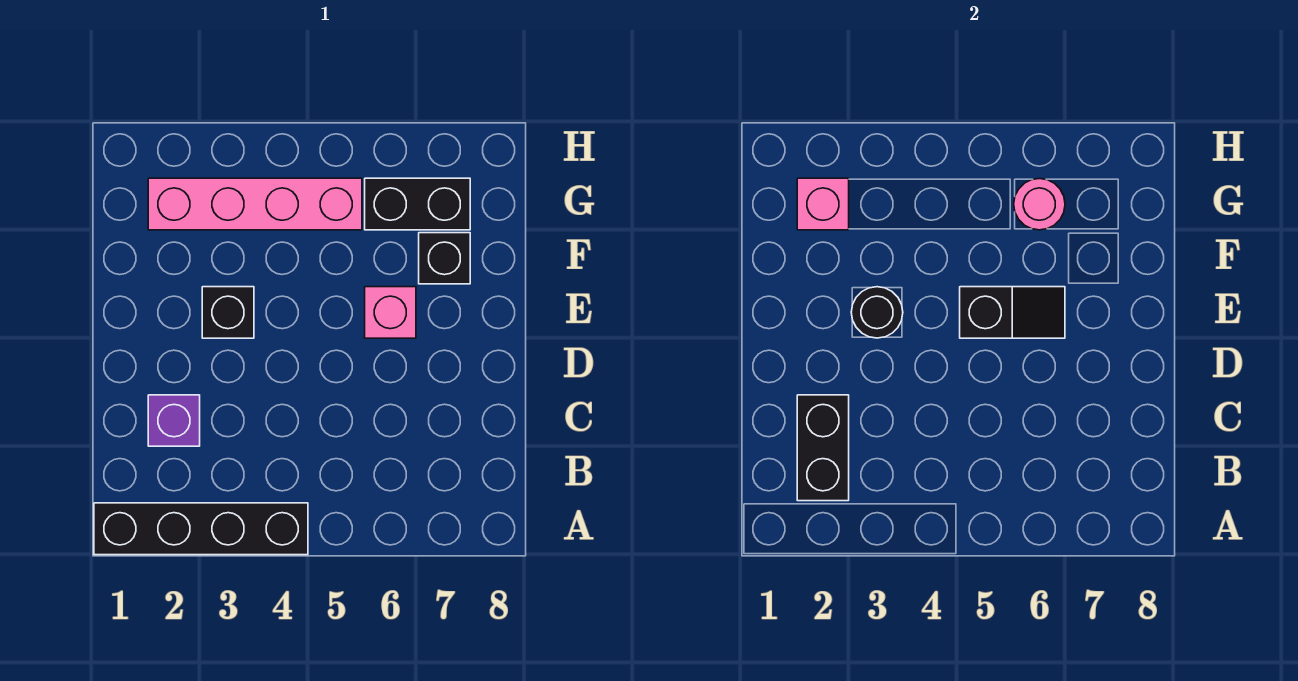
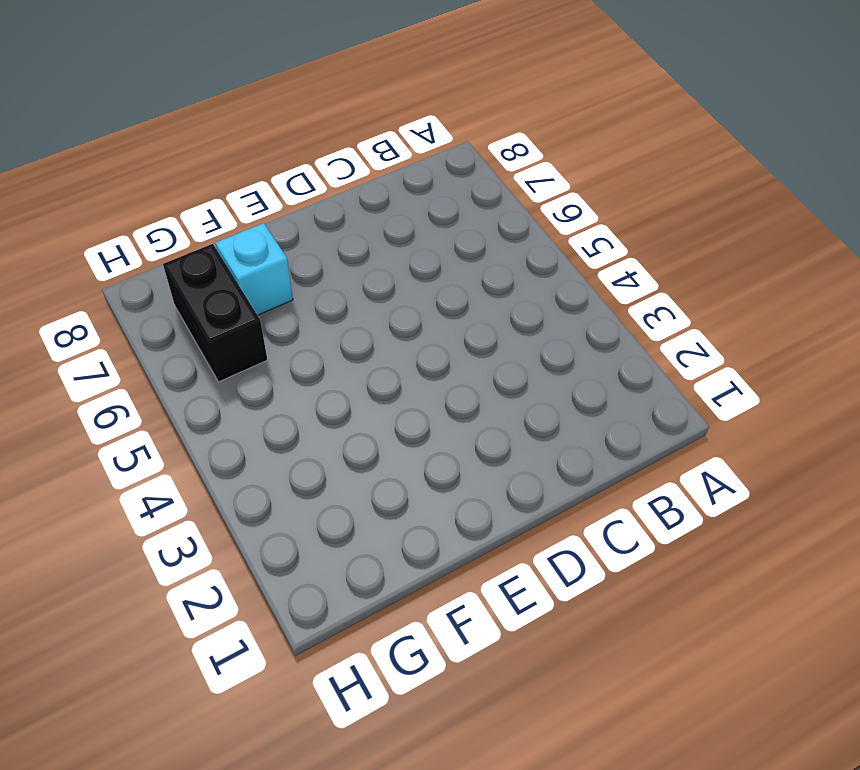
cyan brick F7 level 1 -> black brick F7 level 1
none -> black brick A1:A4 level 1
none -> purple brick C2 level 1
none -> black brick E3 level 1

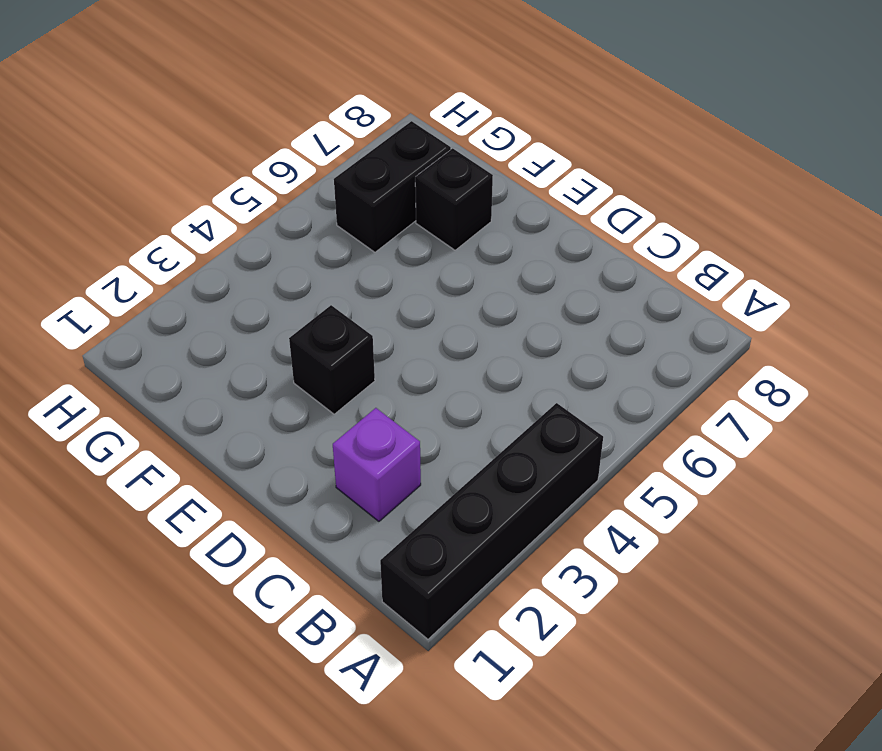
none -> pink brick E6 level 1
none -> pink brick G2:G5 level 1
none -> black brick B2:C2 level 2

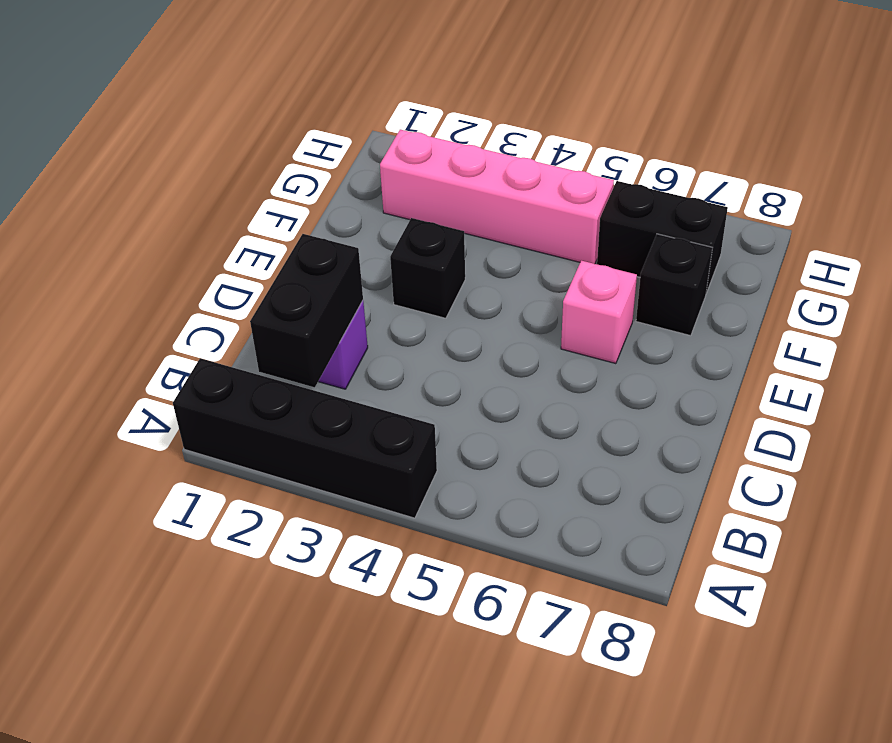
none -> black round brick E3 level 2
none -> black slope E5:E6 level 2 top 5
none -> pink brick G2 level 2

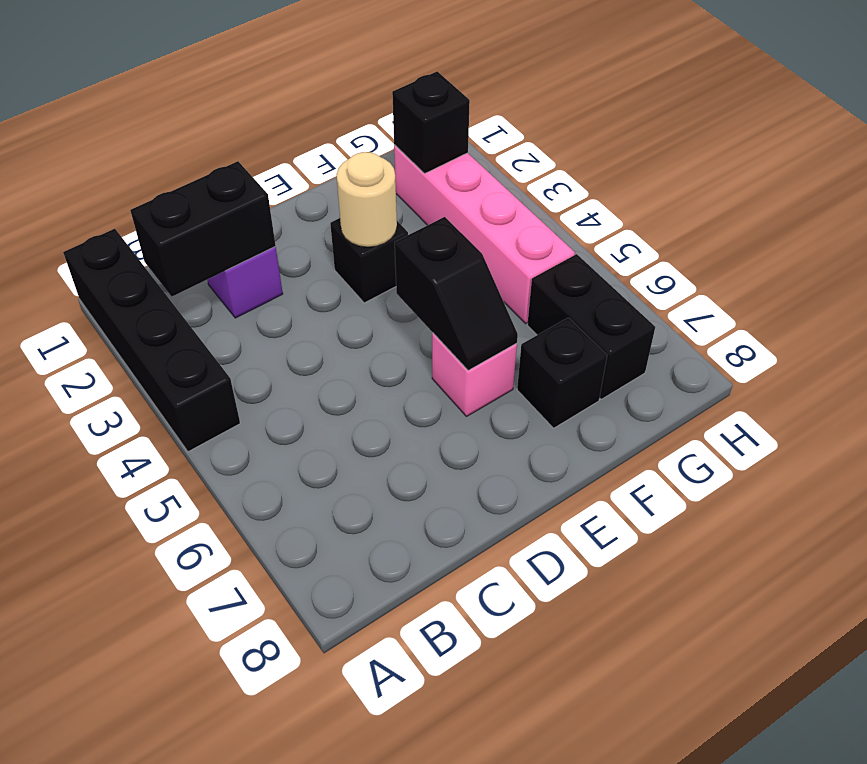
tan round brick E3 level 2 -> black round brick E3 level 2
black brick G2 level 2 -> pink brick G2 level 2
none -> pink round brick G6 level 2

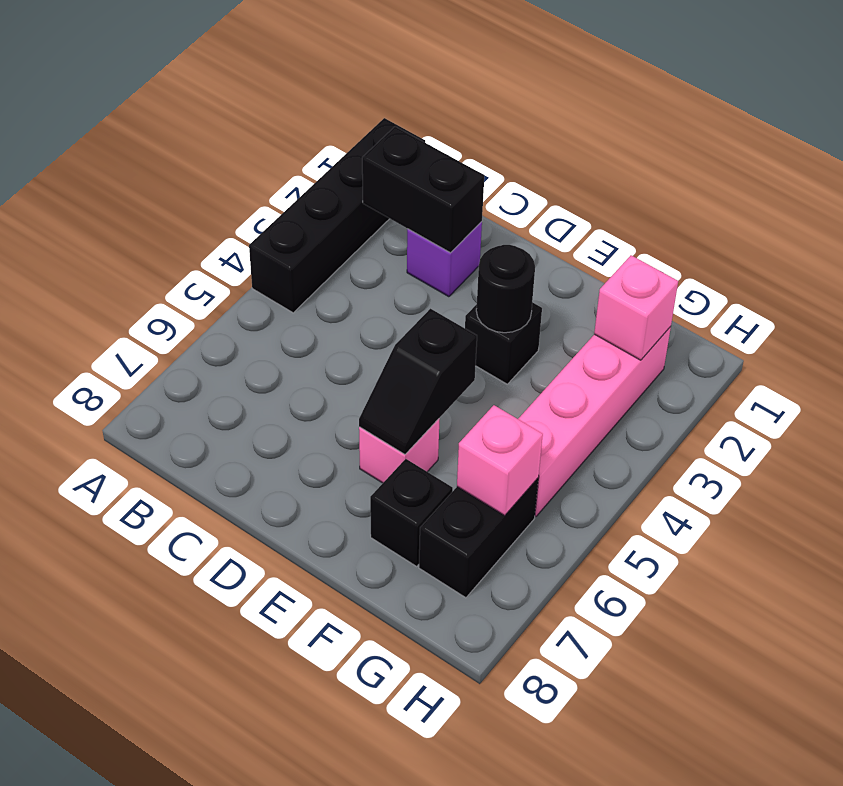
pink brick G6 level 2 -> pink round brick G6 level 2

